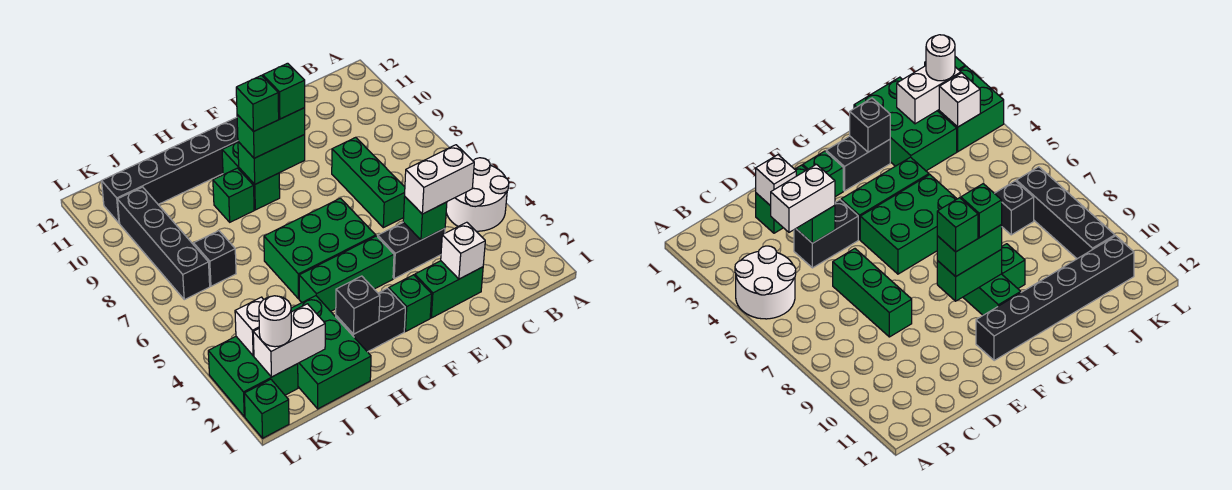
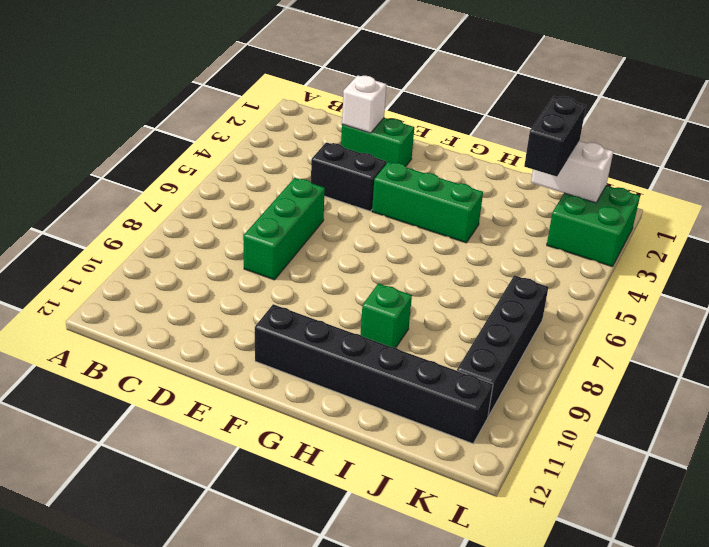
black brick J2:J3 level 3 -> black brick G2:H2 level 1
none -> white round brick A4:B5 level 1
none -> green brick F2 level 1
none -> green brick F5:H6 level 1

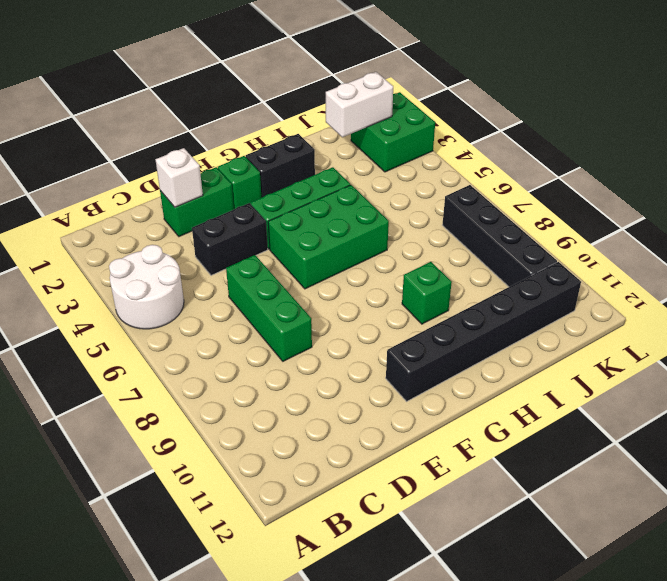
none -> green brick G9:G10 level 1
none -> green brick I1:J3 level 1
none -> black brick J7 level 1

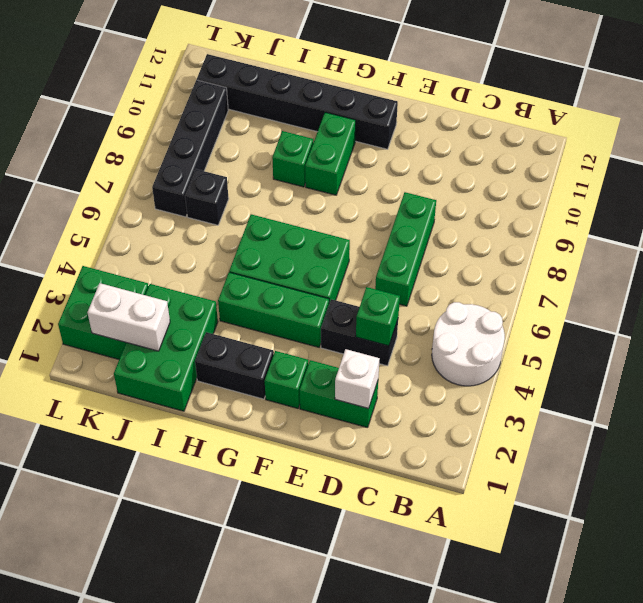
none -> green brick L1 level 1
none -> green brick F9:G9 level 2
none -> black brick H2 level 2

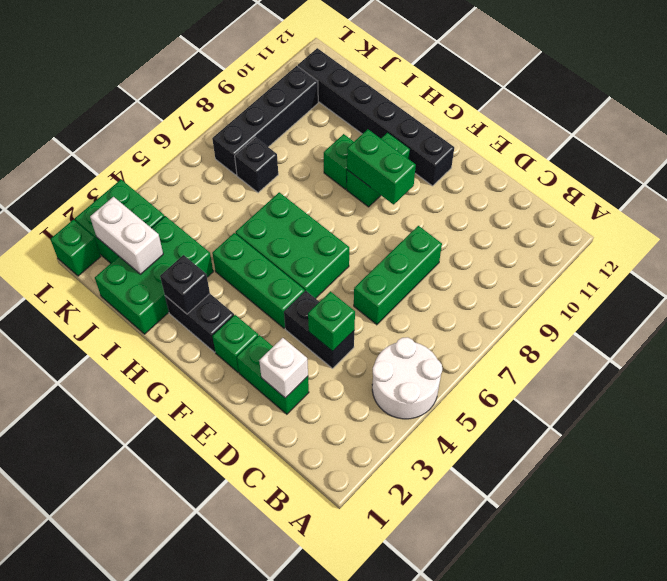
none -> white brick K3 level 2
none -> white brick C4:D4 level 3
none -> green brick F9:G9 level 3

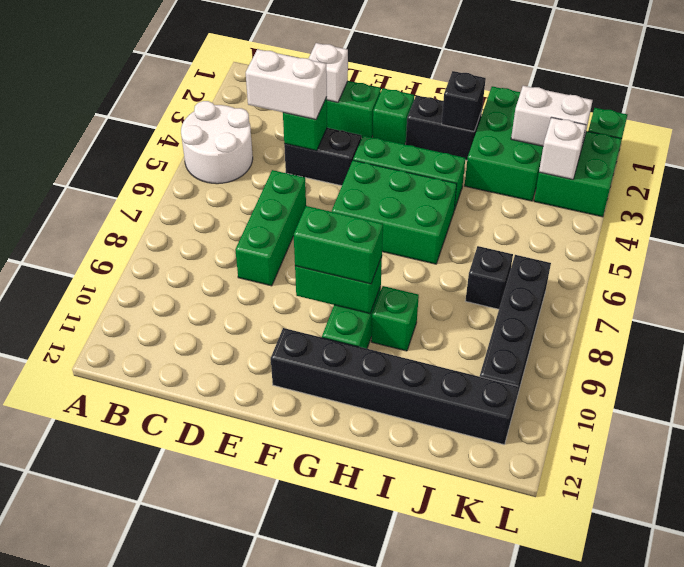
none -> white round brick K2 level 3
none -> green brick F9 level 4
none -> green brick G9 level 4

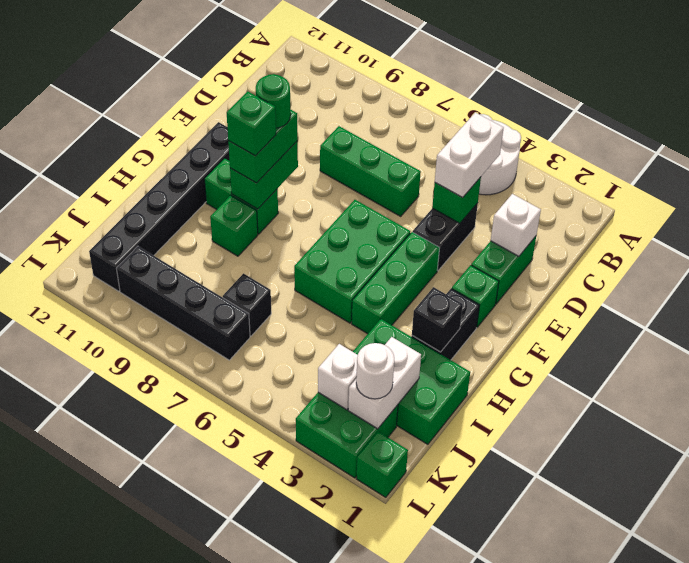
green round brick F9 level 4 -> green brick F9 level 4

